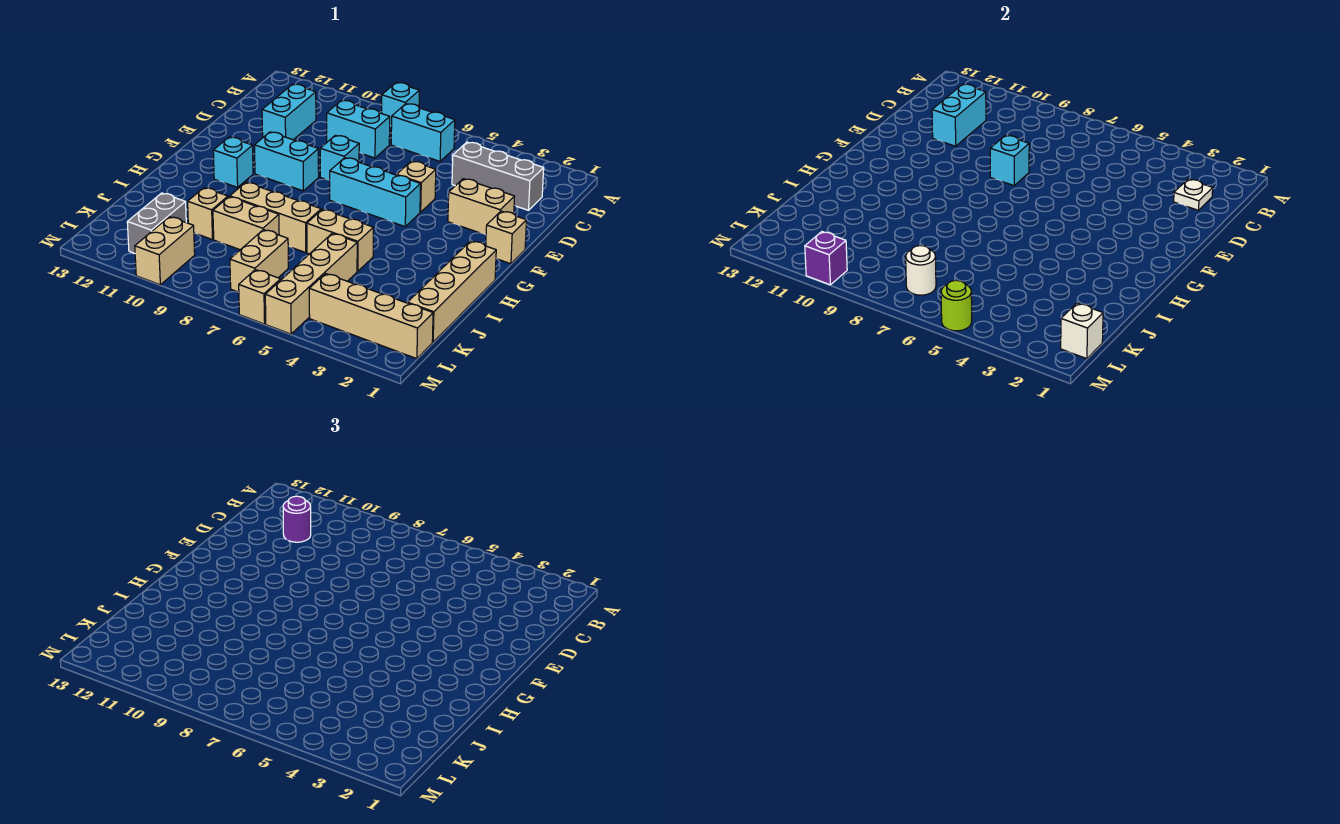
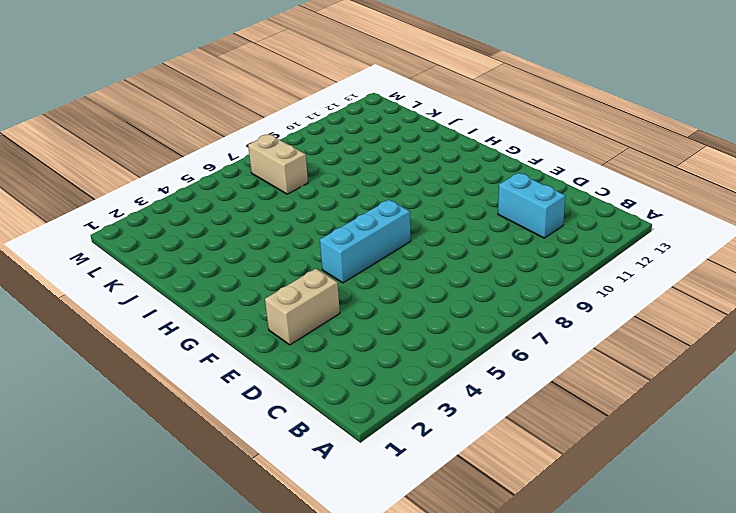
none -> cyan brick A8 level 1
none -> cyan brick B6:B7 level 1
none -> grey brick C2:C4 level 1
none -> cyan brick C8:C9 level 1

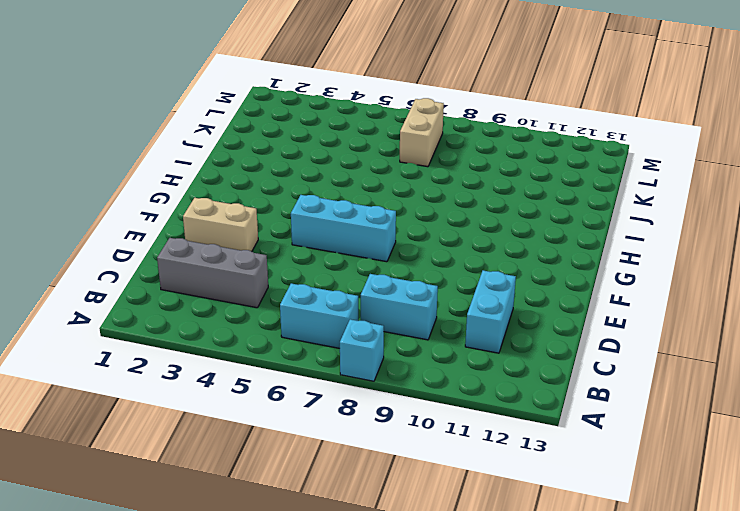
none -> tan brick E5 level 1
none -> cyan brick E8 level 1
none -> tan brick F1 level 1
none -> cyan brick F9:F10 level 1

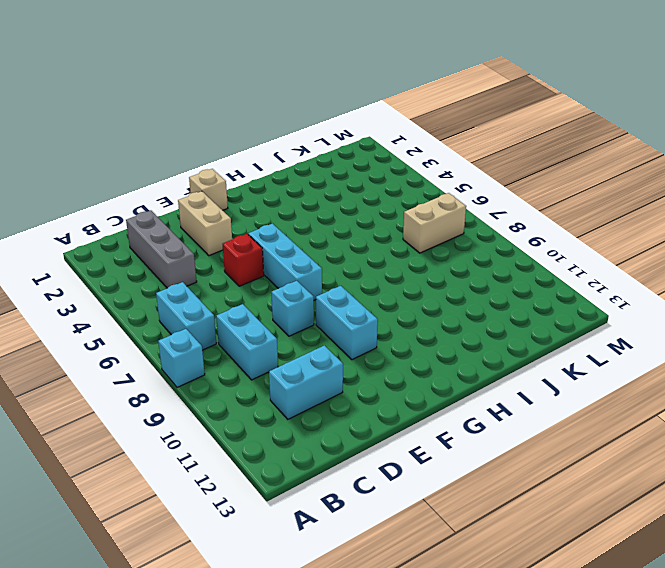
red brick E5 level 1 -> tan brick E5 level 1
none -> cyan brick G11 level 1
none -> tan brick H1:K1 level 1
none -> tan brick I5:I6 level 1
none -> tan brick I7:I9 level 1

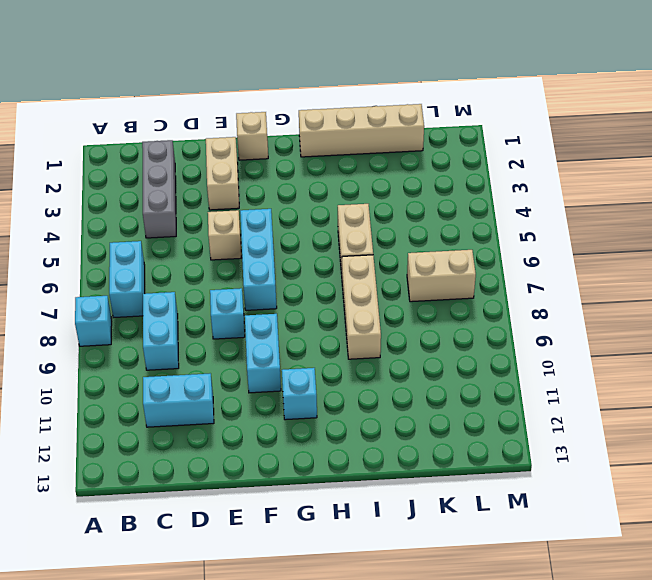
none -> tan brick J5:M5 level 1
none -> tan brick J8:J9 level 1
none -> tan brick J10 level 1
none -> grey brick K11:L11 level 1

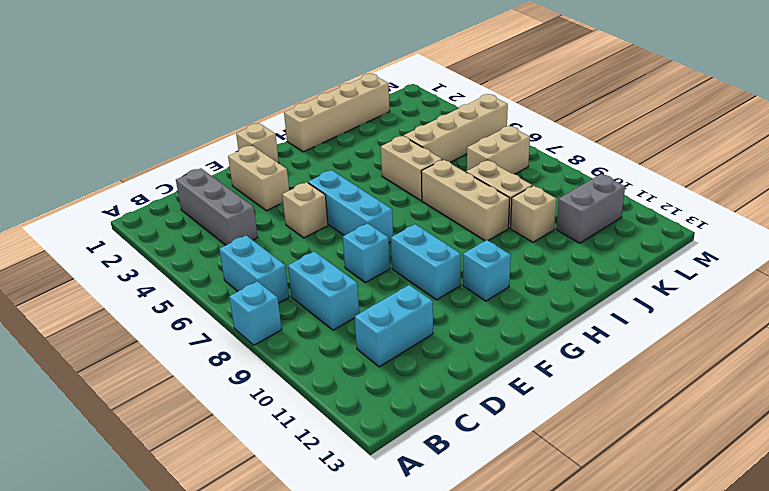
none -> tan brick L1:L4 level 1
none -> tan brick L10:M10 level 1
none -> tan brick M6 level 1
none -> white plate C2 level 2

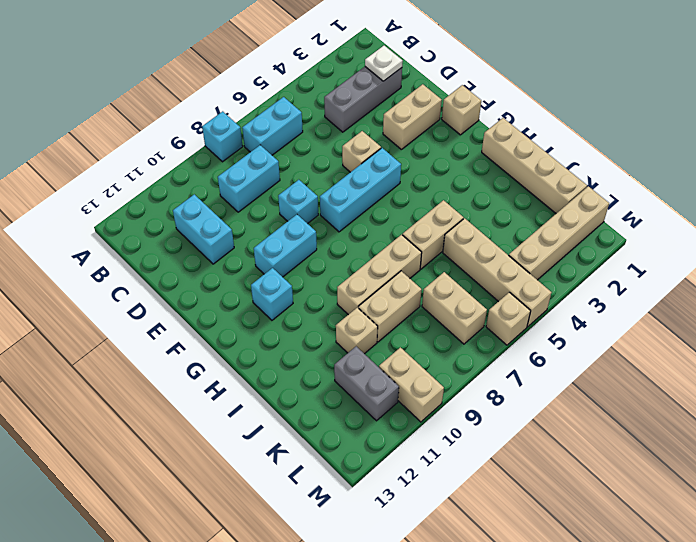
none -> cyan brick C11:D11 level 2
none -> cyan brick E8 level 2
none -> white brick L1 level 2
none -> white round brick L7 level 2

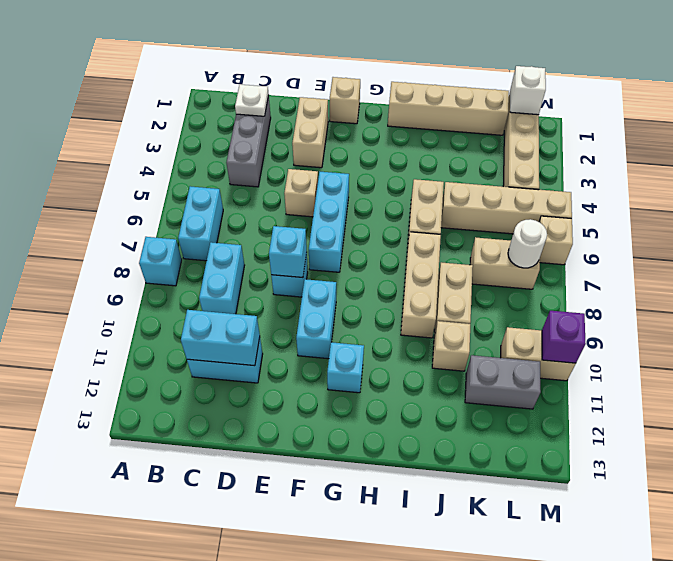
none -> lime round brick M5 level 2
none -> purple round brick C11 level 3

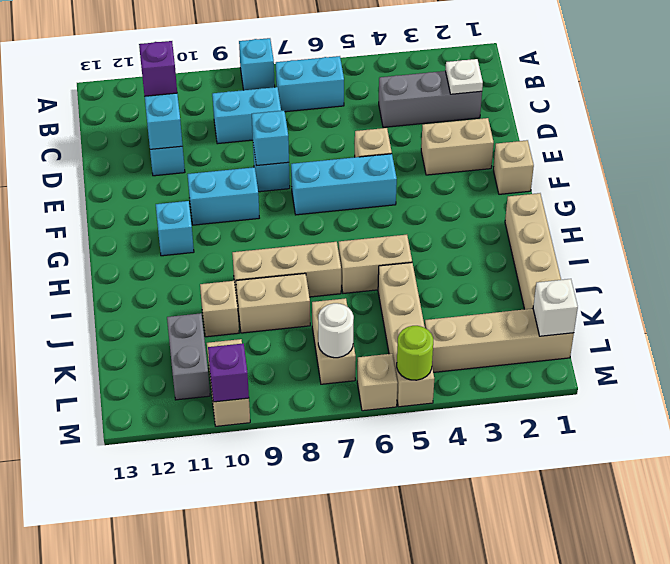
purple brick C11 level 3 -> purple round brick C11 level 3

